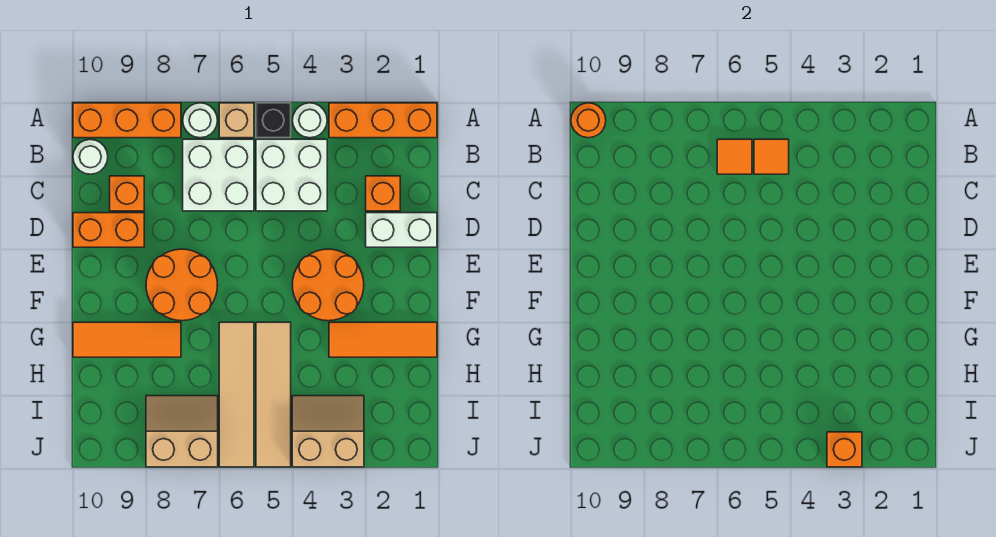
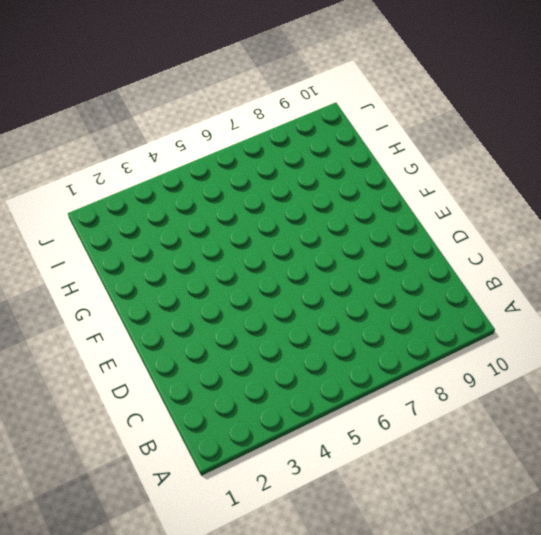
none -> orange brick A1:A3 level 1
none -> white round brick A4 level 1
none -> black brick A5 level 1

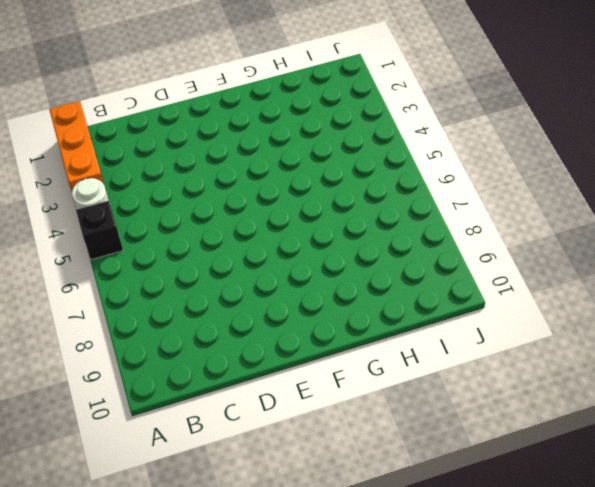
none -> tan brick A6 level 1
none -> white round brick A7 level 1
none -> orange brick A8:A10 level 1

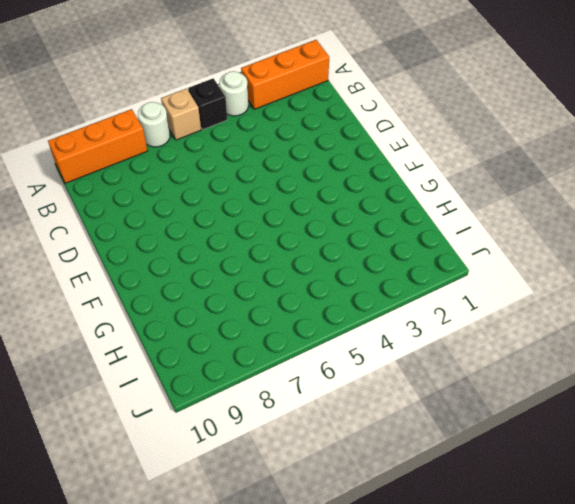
none -> white brick B4:C5 level 1
none -> white brick B6:C7 level 1
none -> white round brick B10 level 1

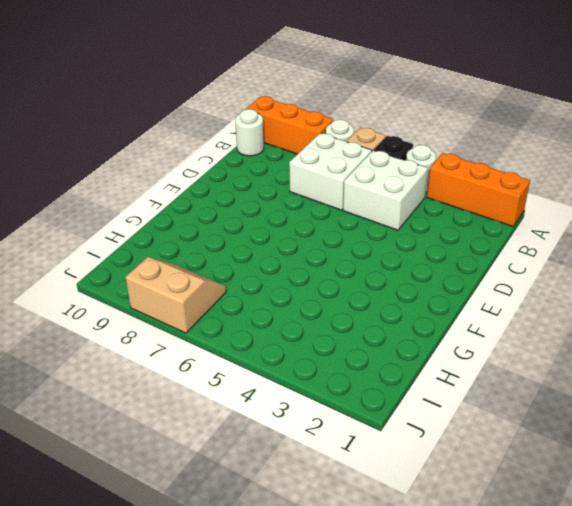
none -> orange brick C2 level 1
none -> orange brick C9 level 1
none -> white brick D1:D2 level 1

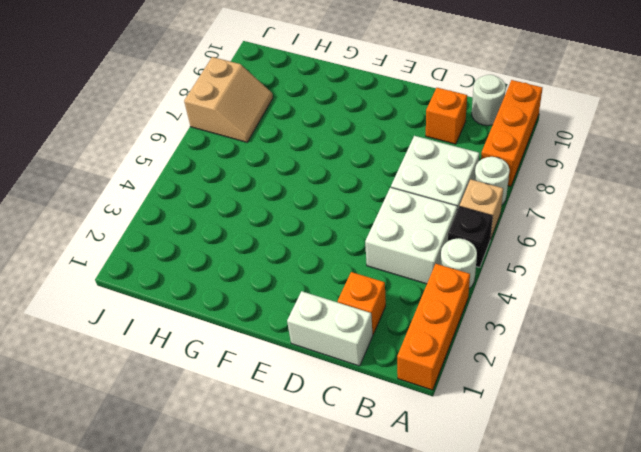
white brick C1:D1 level 1 -> white brick D1:D2 level 1
none -> orange brick D9:D10 level 1
none -> orange round brick E3:F4 level 1
none -> orange round brick E7:F8 level 1

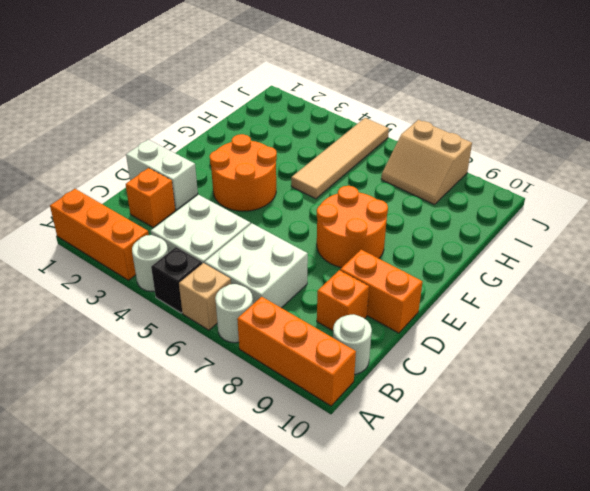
none -> orange tile G1:G3 level 1
none -> tan tile G6:J6 level 1
none -> orange tile G8:G10 level 1

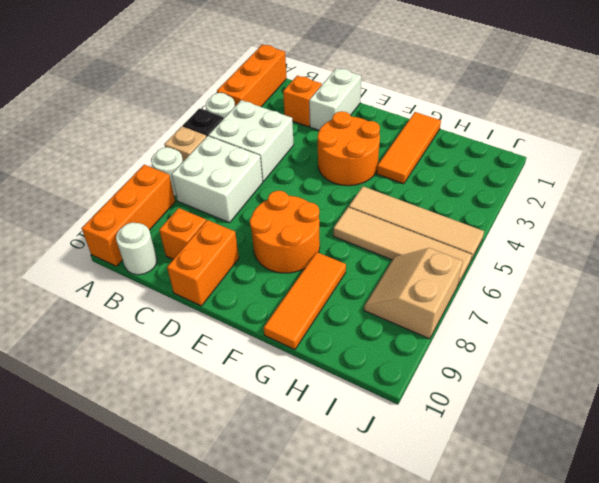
none -> tan slope I3:J4 level 1 top J
none -> orange round brick A10 level 2
none -> orange tile B5 level 2

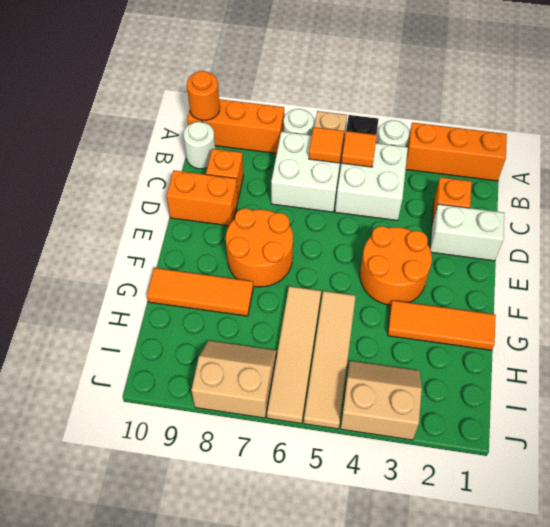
none -> orange brick J3 level 2

